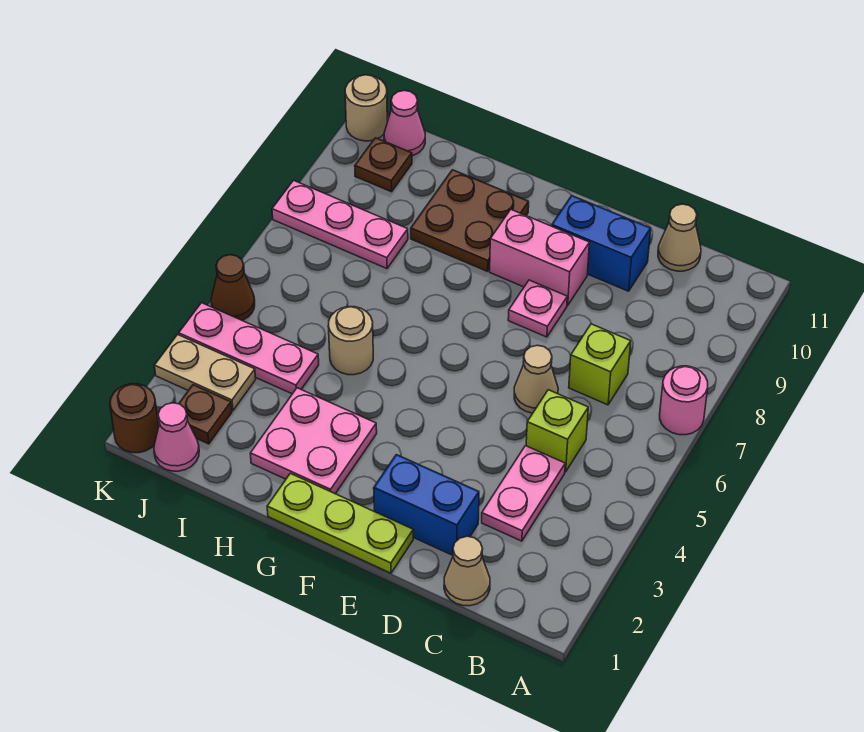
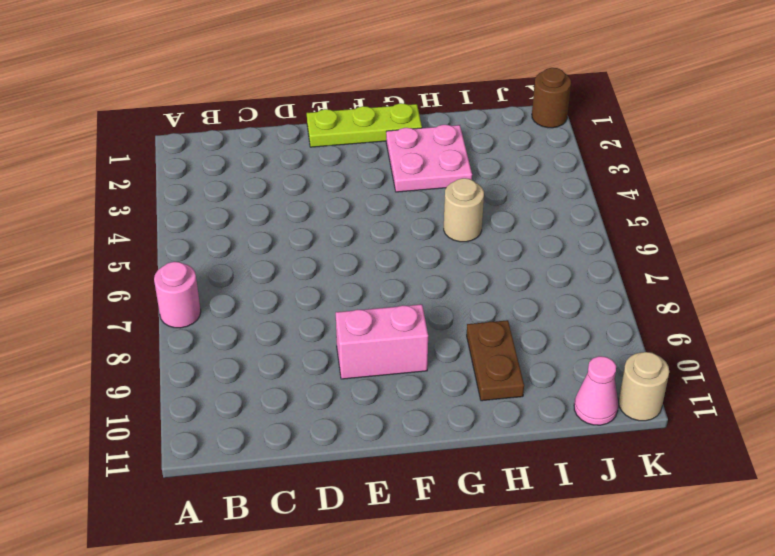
brown plate H9:H10 level 1 -> brown plate G9:H10 level 1
none -> tan cone C1 level 1
none -> pink plate C3:C4 level 1
none -> lime brick C5 level 1

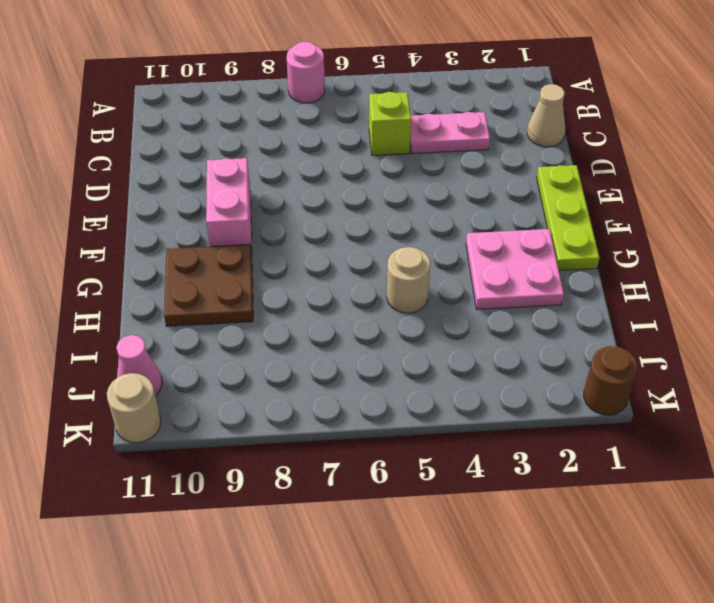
none -> lime brick C7 level 1
none -> tan cone C11 level 1
none -> blue brick D2:E2 level 1

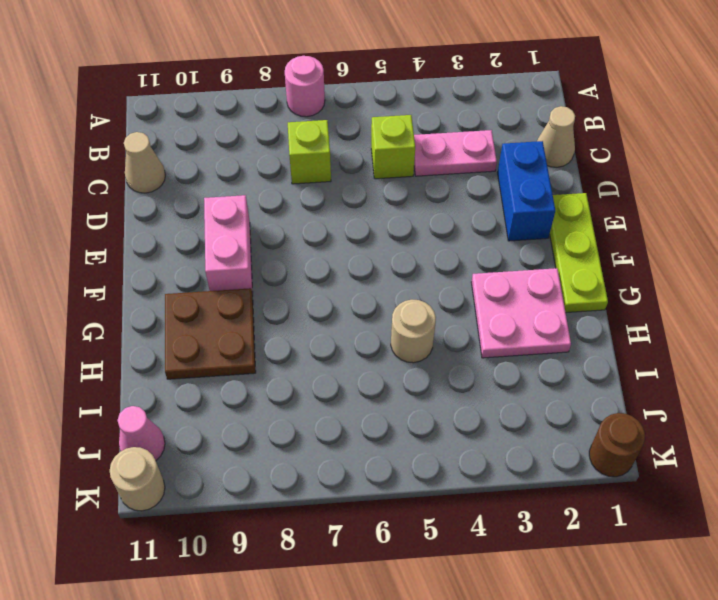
none -> tan cone D6 level 1
none -> blue brick D10:E10 level 1
none -> pink plate E8 level 1

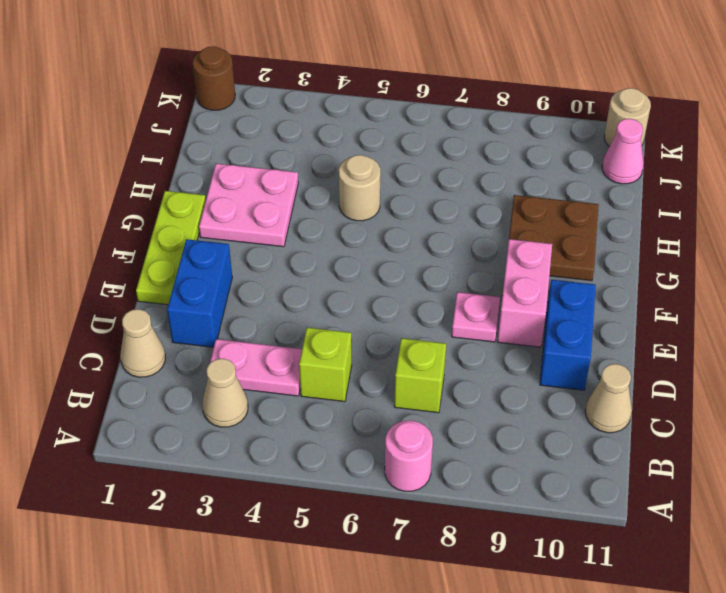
tan cone B3 level 1 -> tan cone D6 level 1
none -> pink plate I4:K4 level 1
none -> pink plate I8:K8 level 1
none -> pink cone J1 level 1

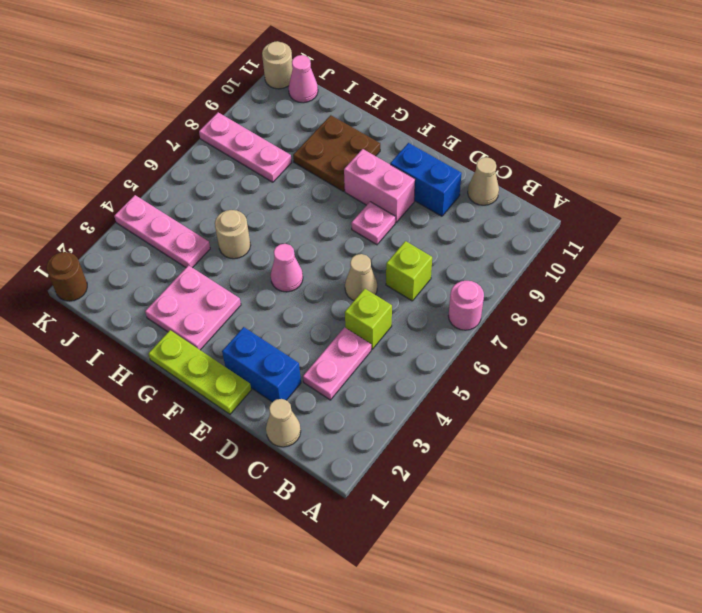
pink cone F5 level 1 -> pink cone J1 level 1
none -> brown plate J2 level 1
none -> tan plate J3:K3 level 1
none -> brown plate J10 level 1

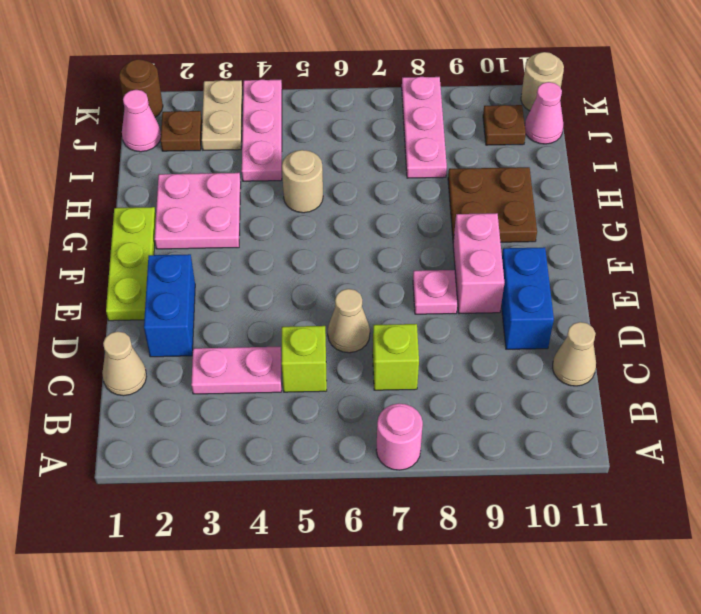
none -> brown cone K5 level 1

